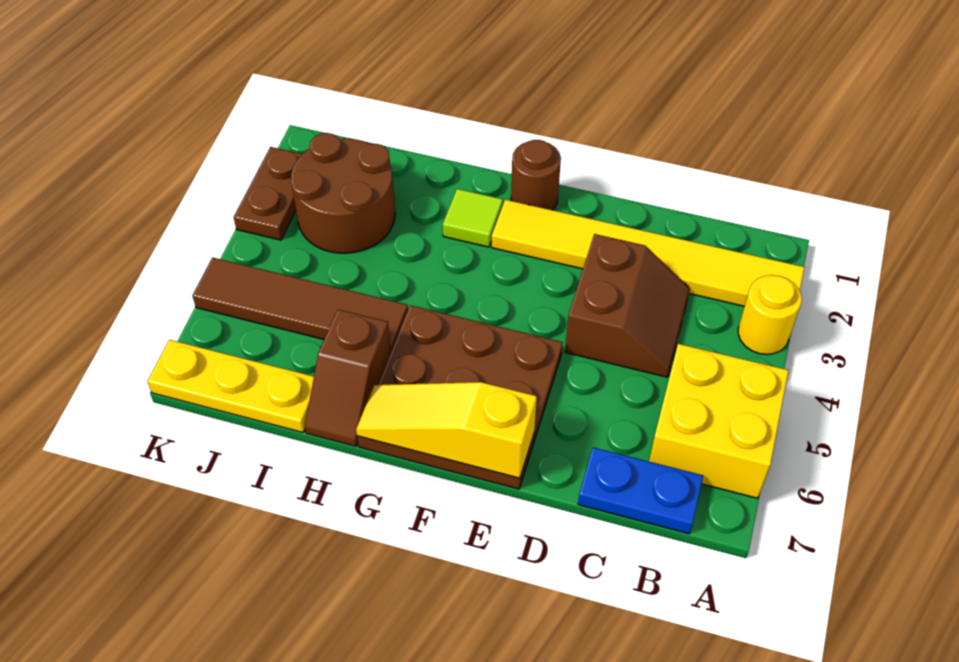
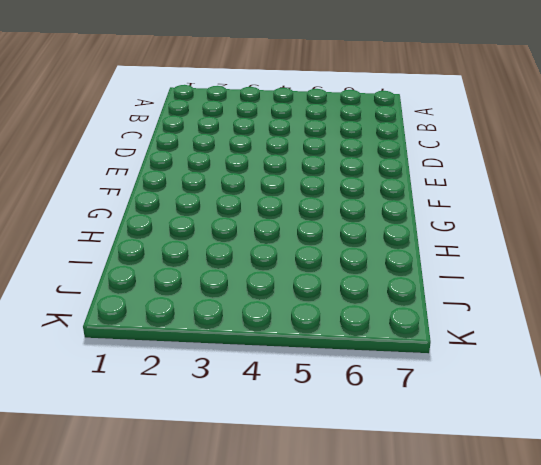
none -> yellow tile A2:F2 level 1
none -> yellow round brick A3 level 1
none -> yellow brick A5:B6 level 1

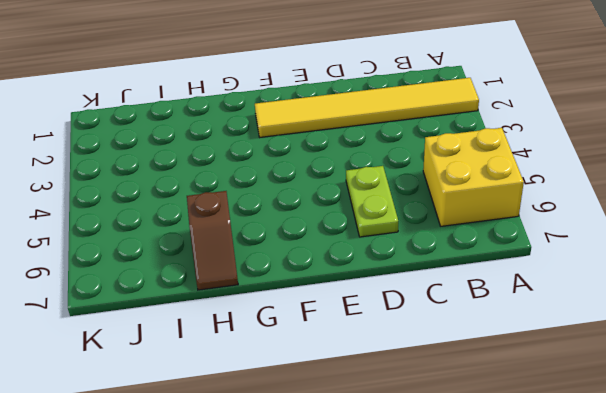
lime plate D5:D6 level 1 -> none
none -> yellow round brick A3 level 1
none -> blue plate B7:C7 level 1
none -> brown slope C3:D4 level 1 top D

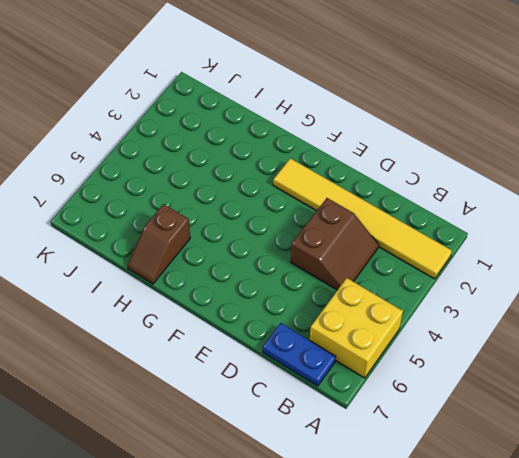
none -> yellow round brick A3 level 1
none -> brown plate E5:G7 level 1
none -> brown round brick F1 level 1

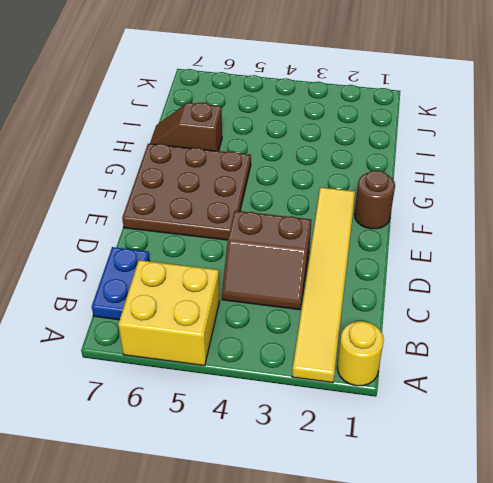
yellow round brick A1 level 1 -> yellow round brick A3 level 1
none -> lime tile G2 level 1
none -> brown tile H5:K5 level 1
none -> brown round brick I2:J3 level 1

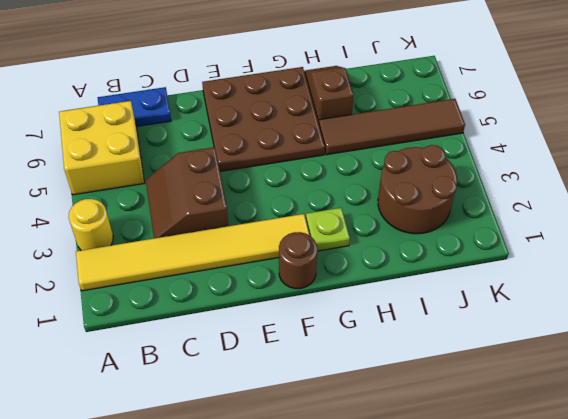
lime plate G2 level 1 -> lime tile G2 level 1
none -> yellow plate I7:K7 level 1
none -> brown plate K2:K3 level 1
none -> yellow slope E7:G7 level 2 top E

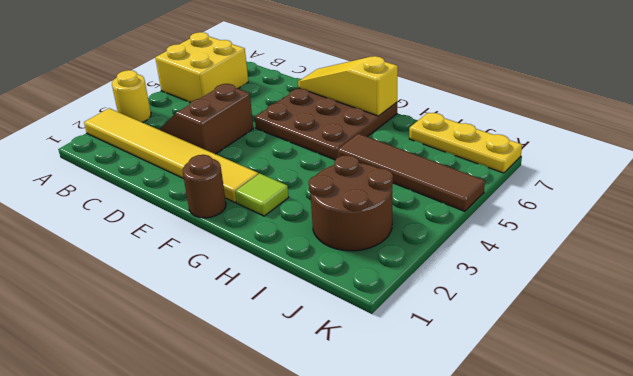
yellow slope E7:G7 level 2 top G -> yellow slope E7:G7 level 2 top E
none -> blue plate B7:C7 level 1
none -> brown slope H6:H7 level 1 top 6
none -> brown plate K2:K3 level 1

